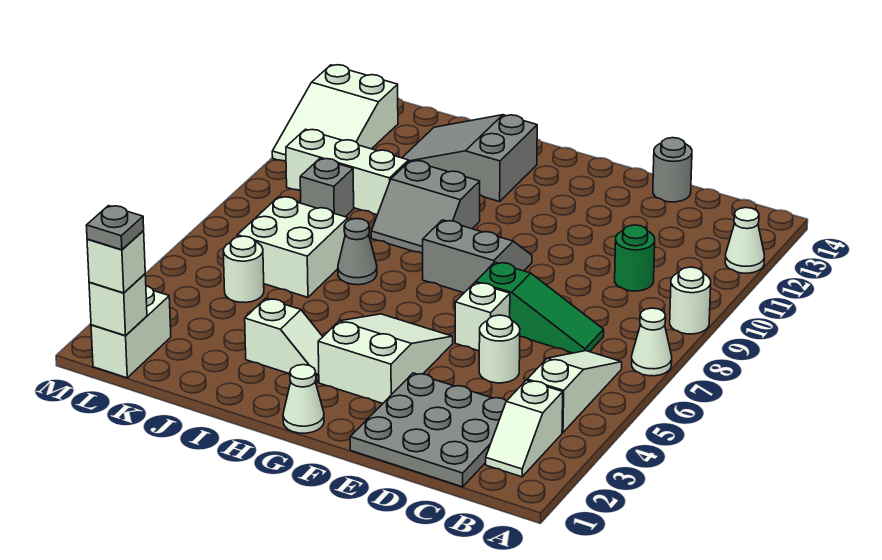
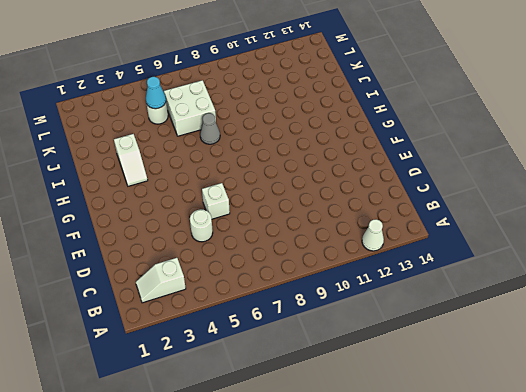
cyan cone K5 level 2 -> none
none -> white cone A7 level 1
none -> white round brick A9 level 1
none -> white slope B4:B6 level 1 top 4

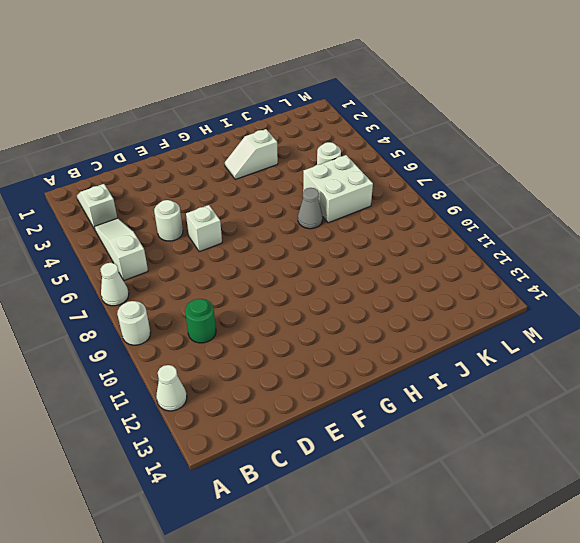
white slope B4:B6 level 1 top 6 -> white slope B4:B6 level 1 top 4
none -> grey plate C1:E3 level 1
none -> green slope C7:E7 level 1 top E
none -> grey round brick D14 level 1

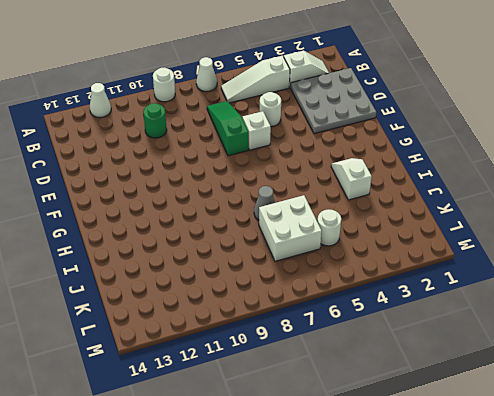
none -> grey round brick D14 level 1
none -> white slope F3:G5 level 1 top 3
none -> grey slope F8:G9 level 1 top 8

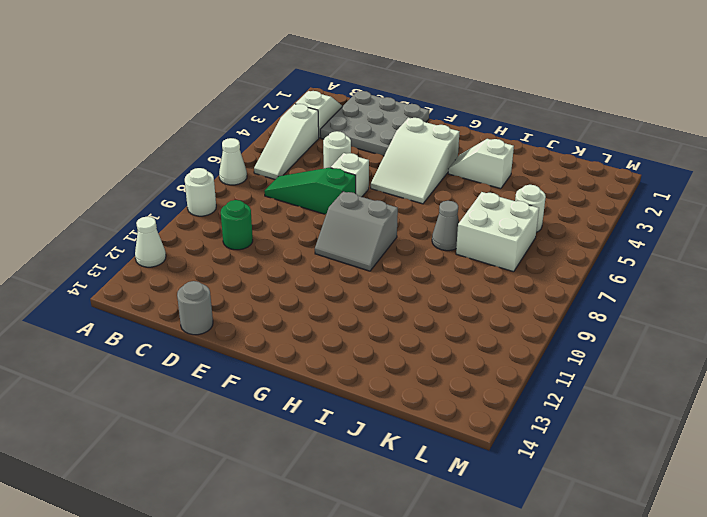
none -> white cone G1 level 1
none -> grey slope H9:I10 level 1 top 10
none -> grey slope H12:J13 level 1 top H

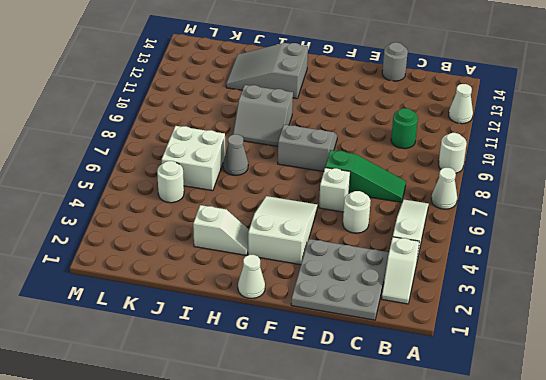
none -> white brick J10:L10 level 1
none -> grey brick K9 level 1
none -> white brick L1:L2 level 1

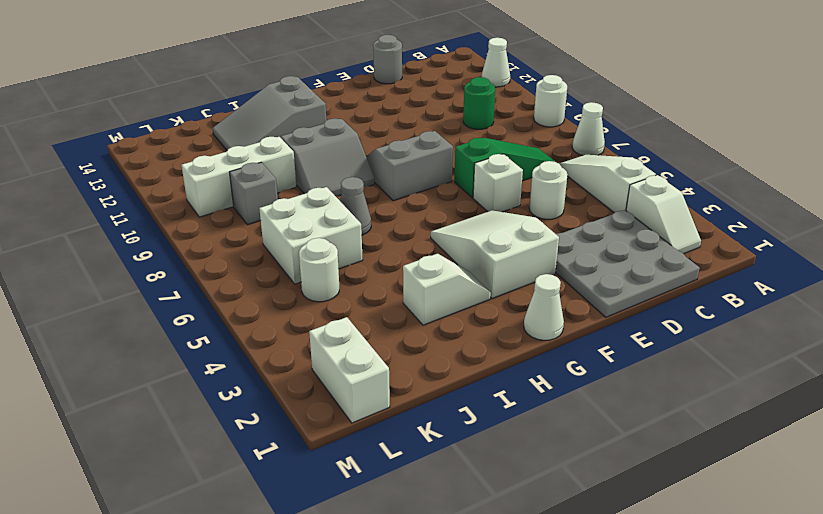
none -> white slope L11:M13 level 1 top 13
none -> white brick L1 level 2
none -> white brick L1 level 3

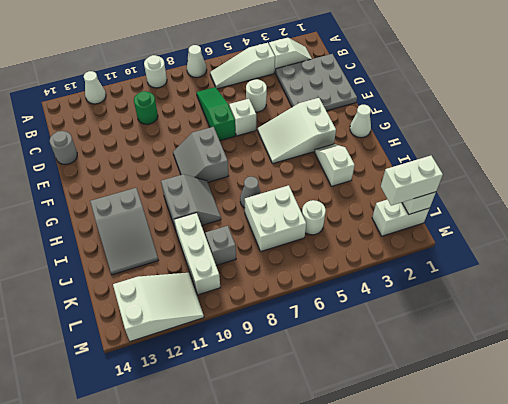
white brick L1:L2 level 3 -> white brick L1 level 3
none -> grey plate L1 level 4

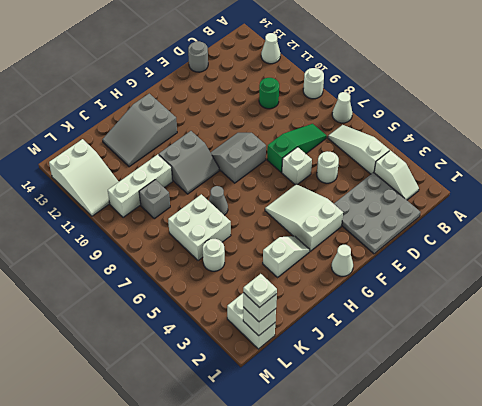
white plate L1 level 4 -> grey plate L1 level 4

